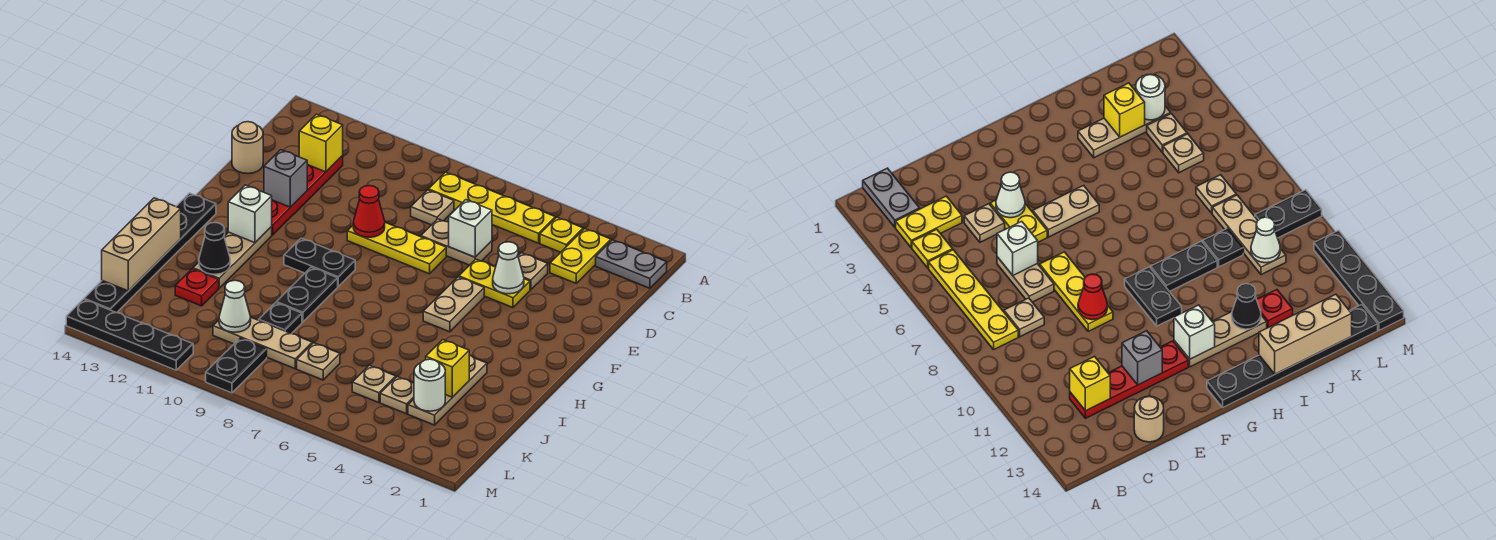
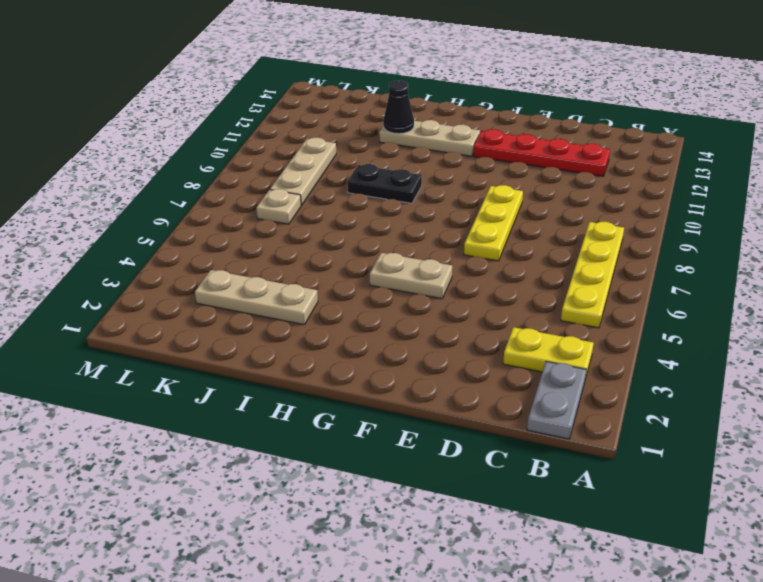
none -> yellow plate B4 level 1
none -> tan plate C8 level 1
none -> tan plate D4 level 1
none -> tan plate D6:D7 level 1

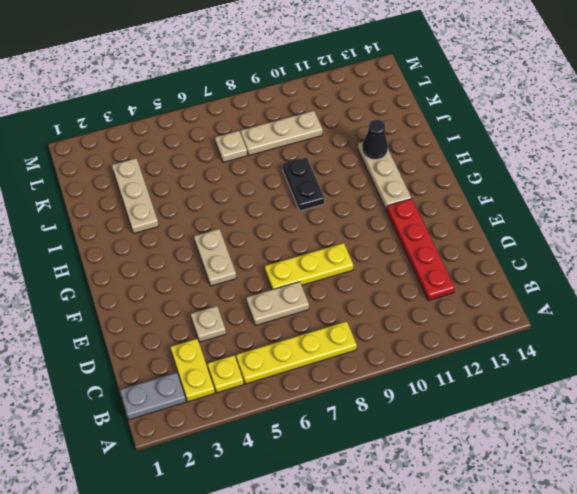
none -> tan plate C8 level 1
none -> tan round brick D14 level 1
none -> yellow plate E4:E5 level 1
none -> black plate G9:G10 level 1

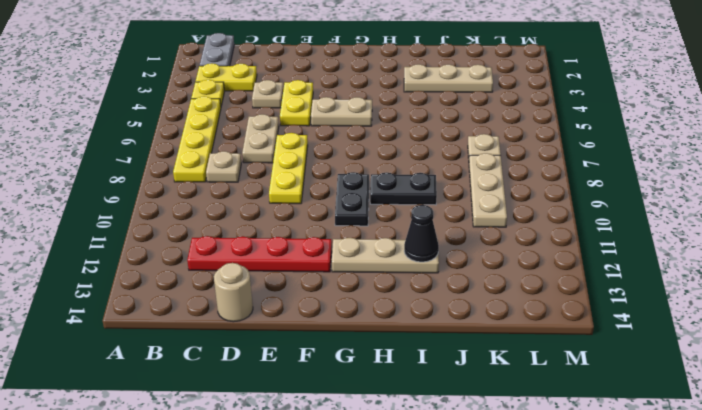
none -> black plate G14:L14 level 1
none -> black plate J9 level 1
none -> red plate J12 level 1
none -> tan plate K4 level 1

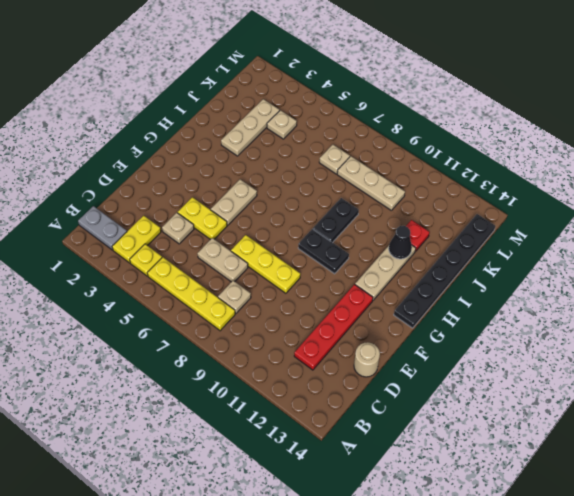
none -> black plate J9 level 1
none -> tan plate K5 level 1
none -> black plate L9:M9 level 1
none -> black plate M11:M14 level 1

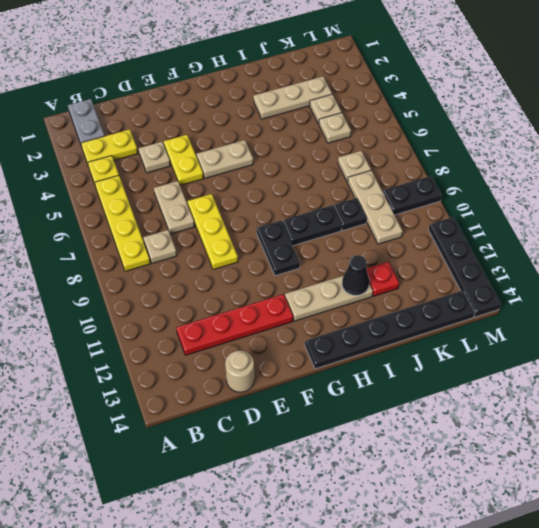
none -> yellow brick C12 level 2
none -> white brick D6 level 2
none -> white cone E4 level 2
none -> red cone E9 level 2

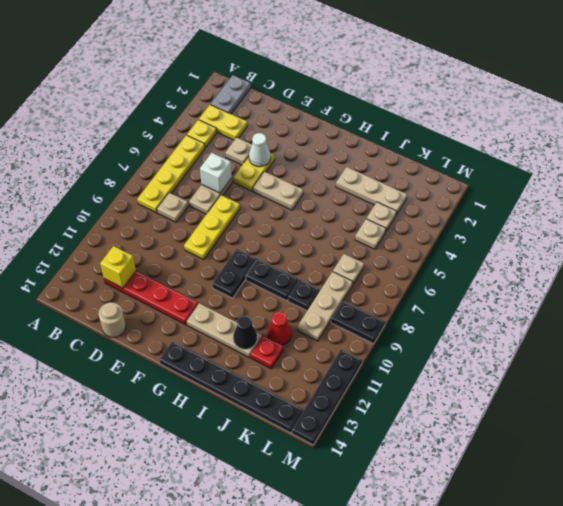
red cone J11 level 1 -> red cone E9 level 2
none -> grey brick E12 level 2
none -> white brick G12 level 2
none -> tan brick I14:K14 level 2
none -> yellow brick J3 level 2

